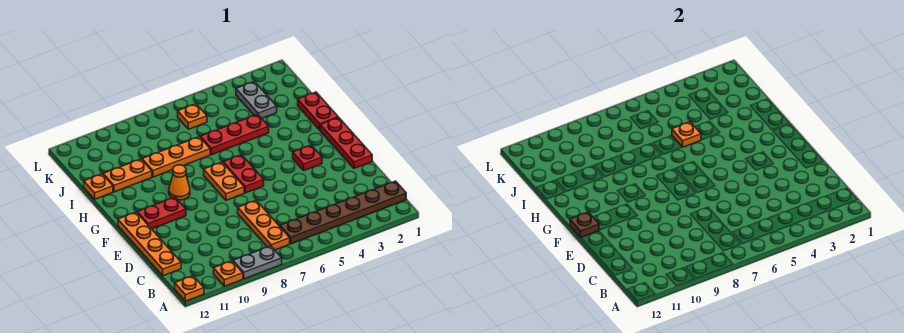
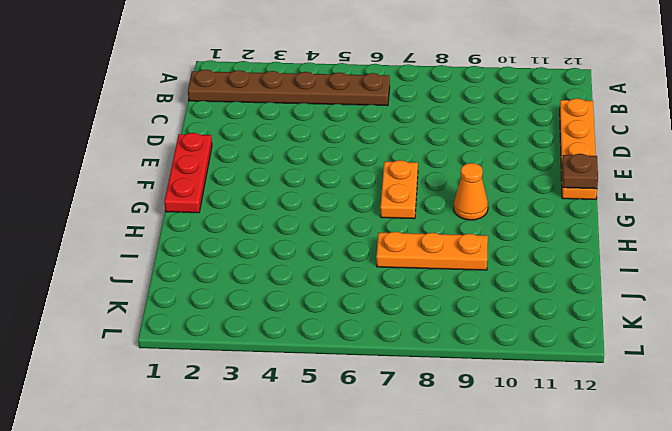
none -> grey plate A8:A9 level 1
none -> orange plate A10 level 1
none -> orange plate A12 level 1

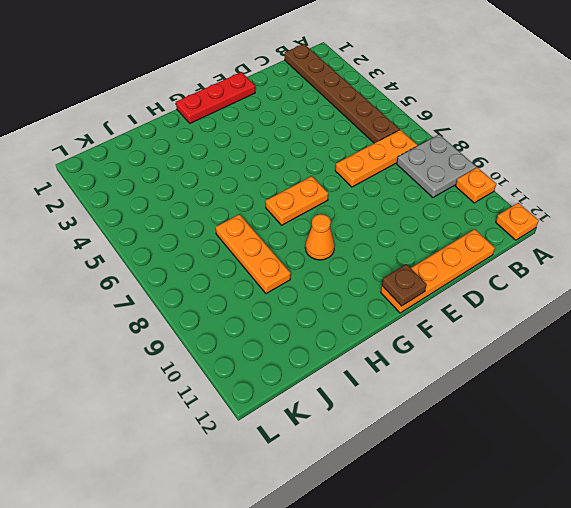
grey plate A8:B9 level 1 -> grey plate A8:A9 level 1
none -> red plate F3 level 1
none -> red plate F6:G6 level 1
none -> red plate F10:F11 level 1

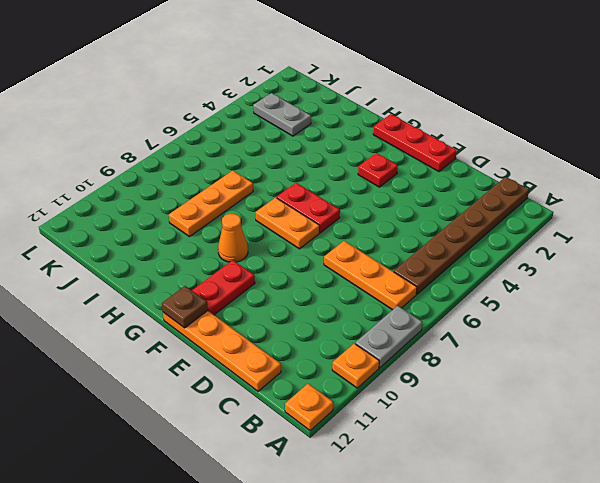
none -> red plate H1:I1 level 1
none -> red plate I4:I6 level 1
none -> orange plate I10:I11 level 1

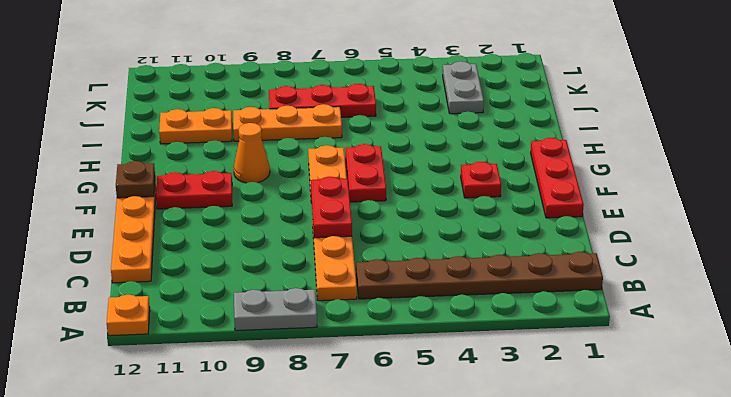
red plate D7:E7 level 2 -> red plate H1:I1 level 1
red plate J6:J8 level 1 -> red plate I4:I6 level 1
none -> orange plate A10 level 1
none -> orange plate I12 level 1
none -> orange plate K6 level 1

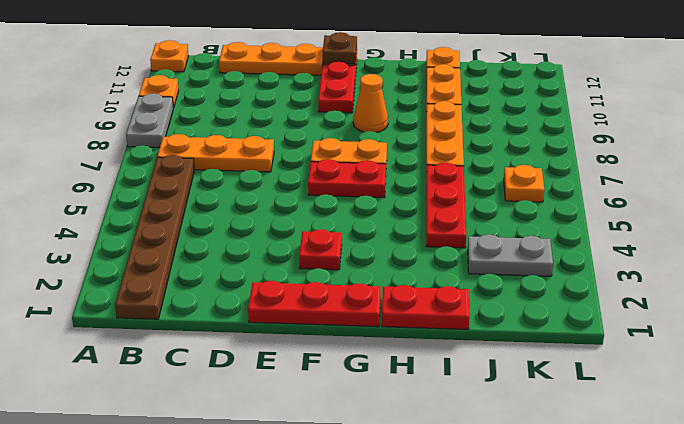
none -> orange plate I5 level 2

